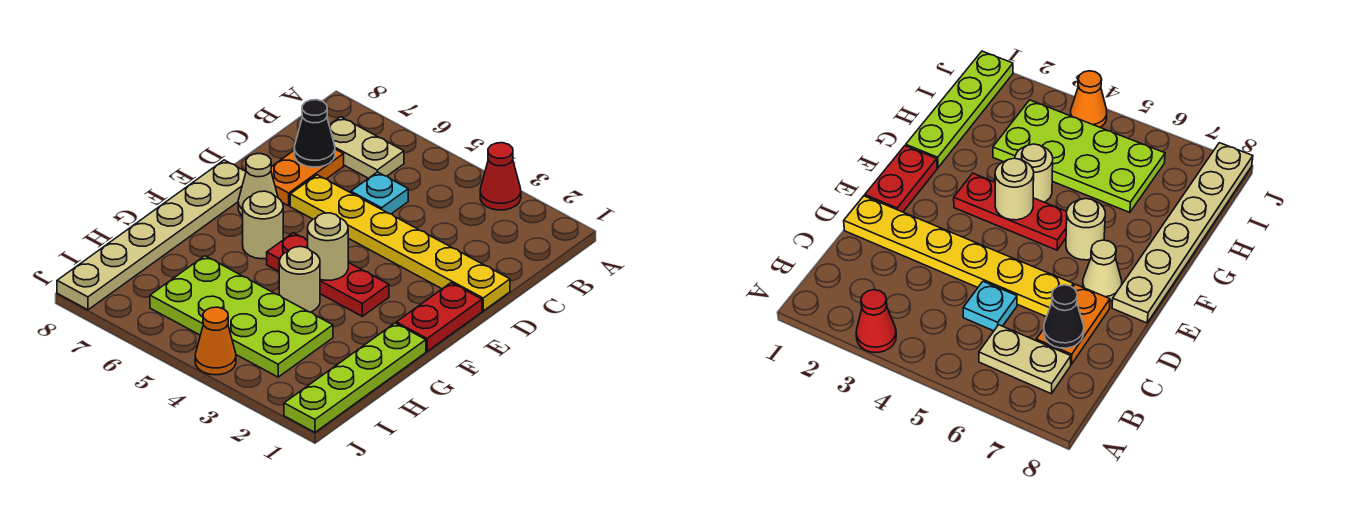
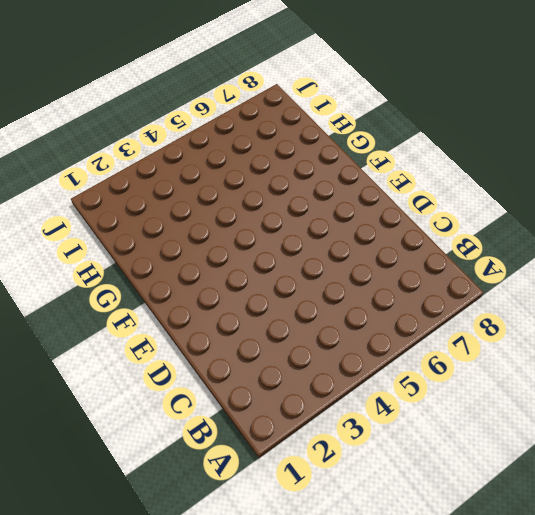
none -> red cone A3 level 1
none -> tan plate B6:B7 level 1
none -> cyan plate C5 level 1

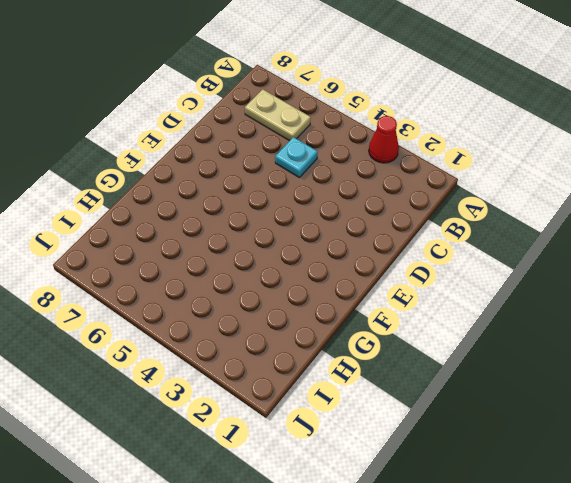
none -> orange plate C7:D7 level 1
none -> yellow plate D1:D6 level 1
none -> red plate E1:F1 level 1

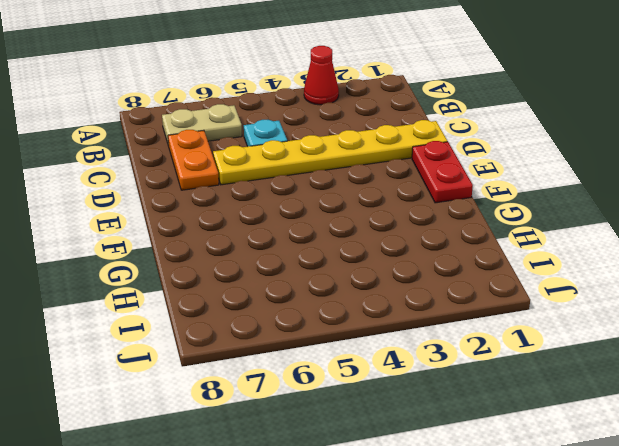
none -> tan cone E7 level 1
none -> tan plate E8:J8 level 1
none -> red plate F3:F5 level 1

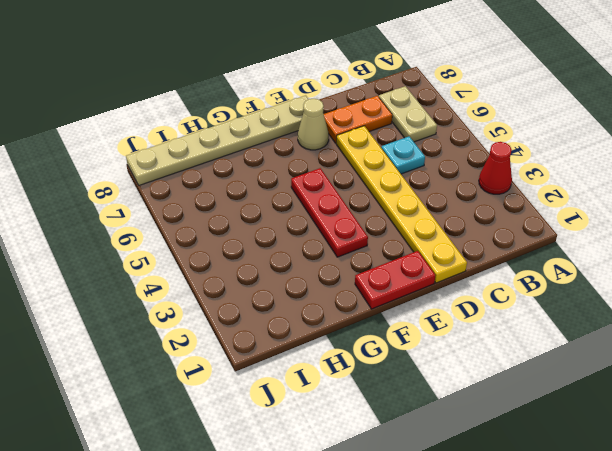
none -> tan round brick F6 level 1
none -> lime plate G1:J1 level 1
none -> tan round brick G4 level 1

